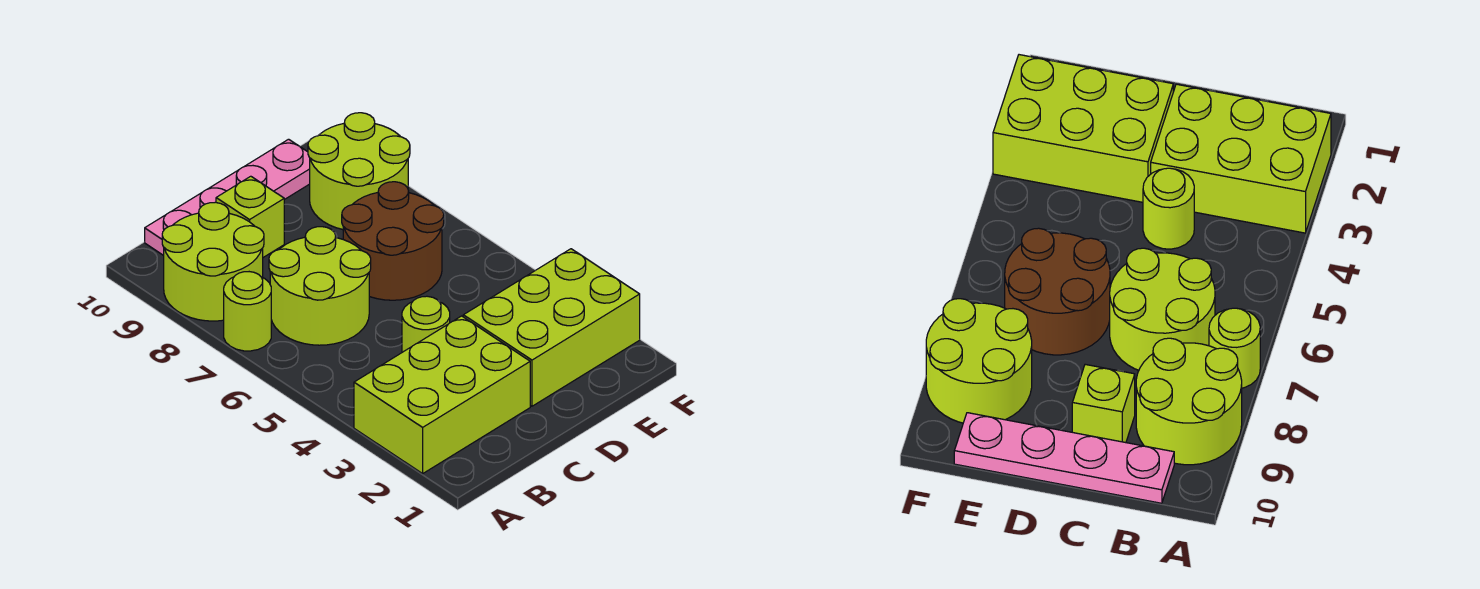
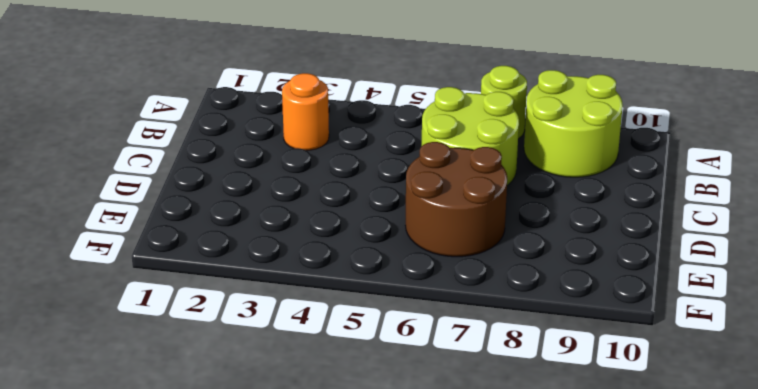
orange round brick B3 level 1 -> lime brick A2:C3 level 1
none -> pink plate B10:E10 level 1
none -> lime round brick C4 level 1

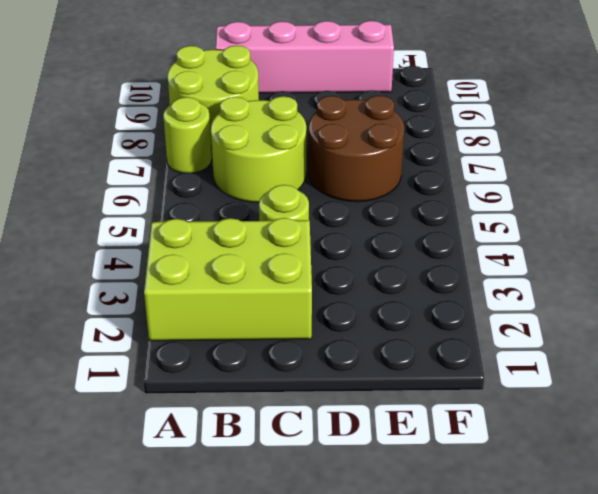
pink brick B10:E10 level 1 -> pink plate B10:E10 level 1
none -> lime brick C9 level 1
none -> lime brick D2:F3 level 1

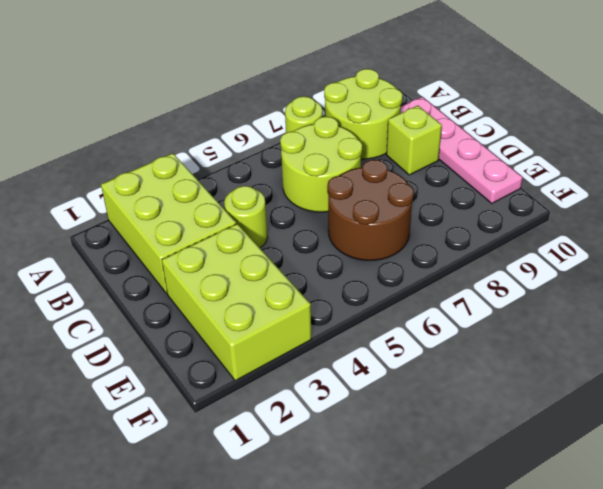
none -> lime round brick E8:F9 level 1

